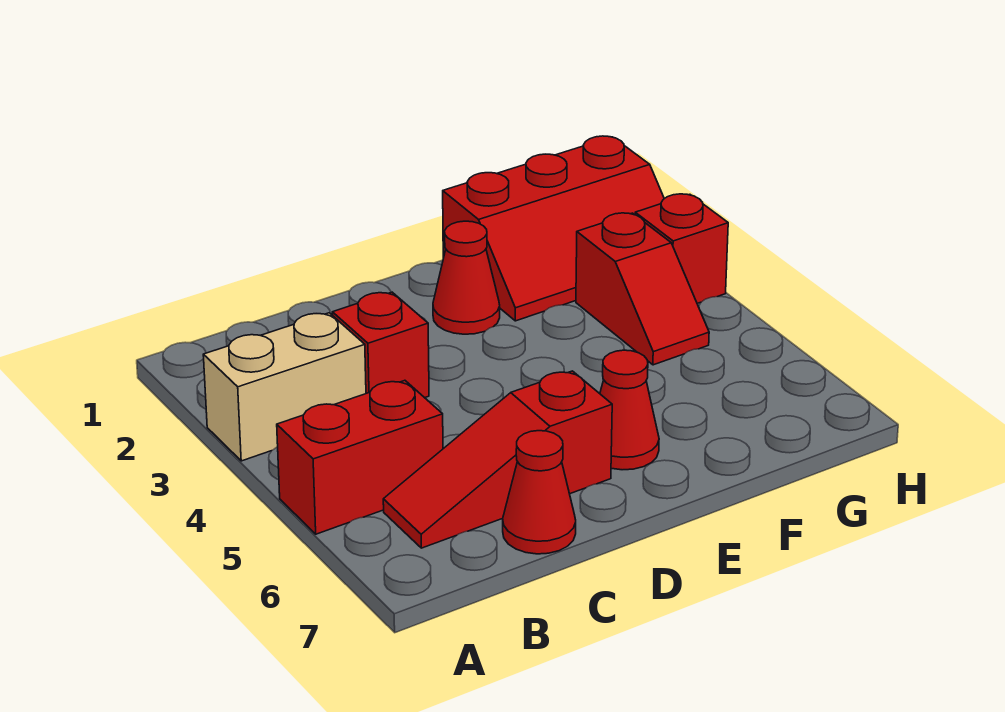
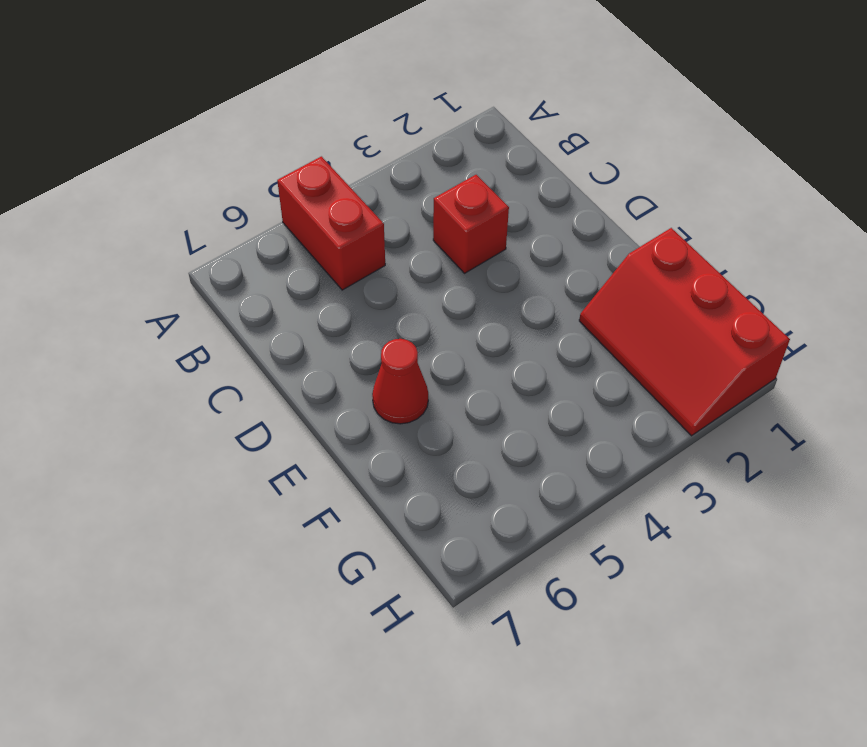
none -> tan brick A3:B3 level 1
none -> red slope B6:D6 level 1 top D

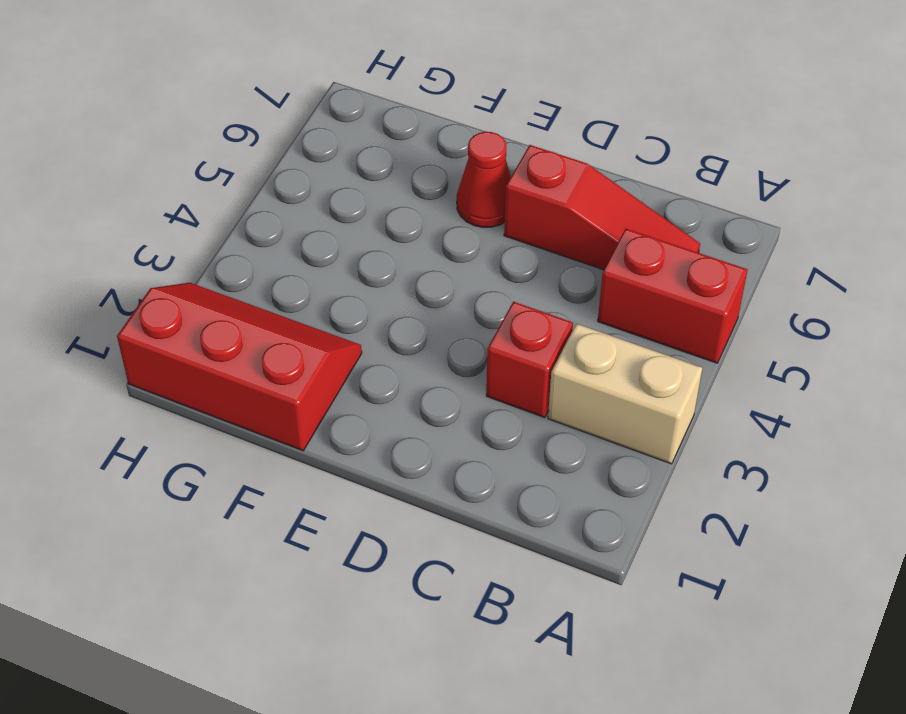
none -> red cone C7 level 1
none -> red cone E2 level 1

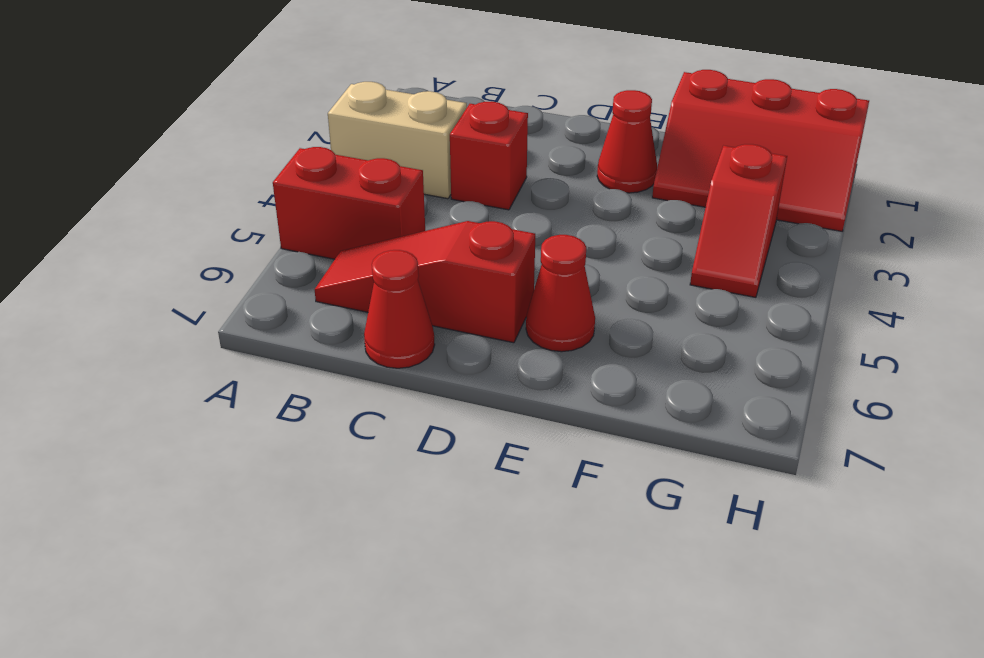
none -> red brick H3 level 1

